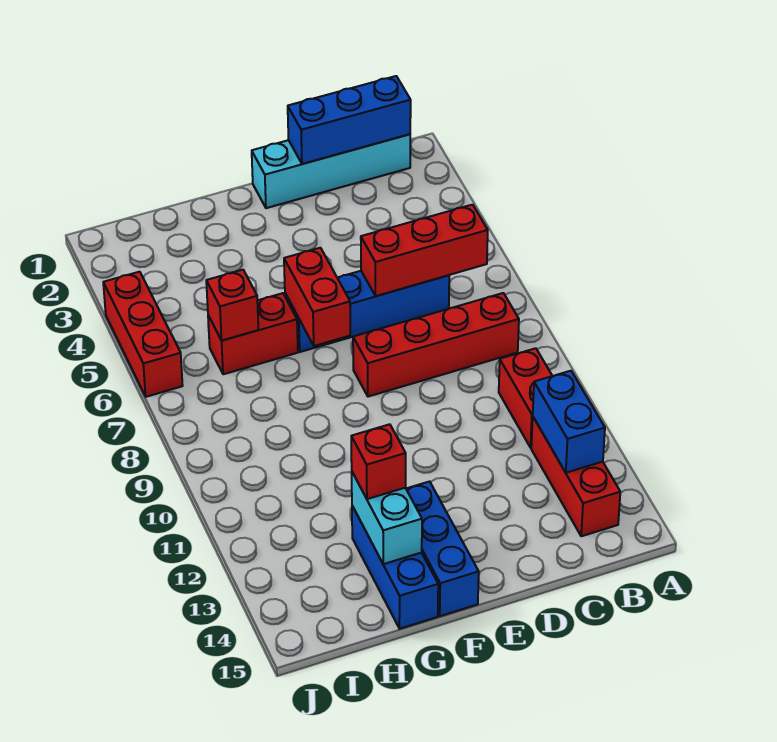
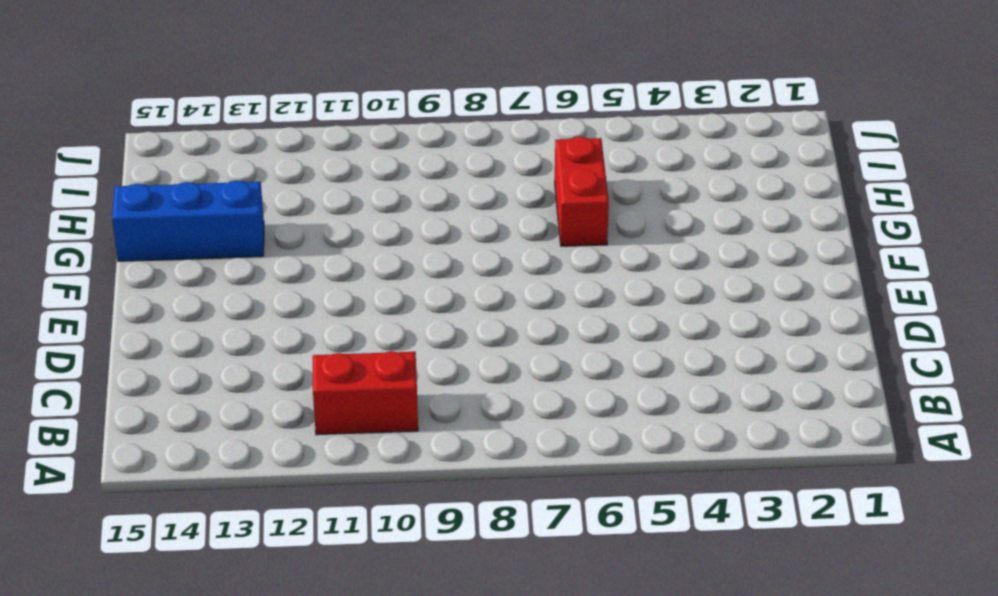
none -> cyan brick B1:E1 level 1
none -> red brick B8:E8 level 1
none -> red brick B12:B14 level 1

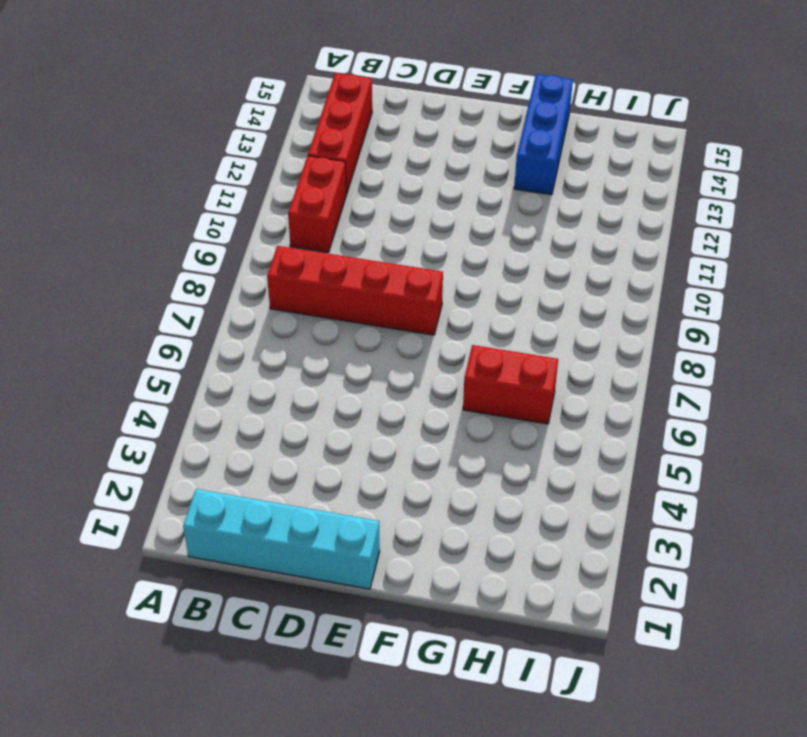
none -> blue brick C6:F6 level 1
none -> blue brick F13:F15 level 1
none -> red brick J4:J6 level 1

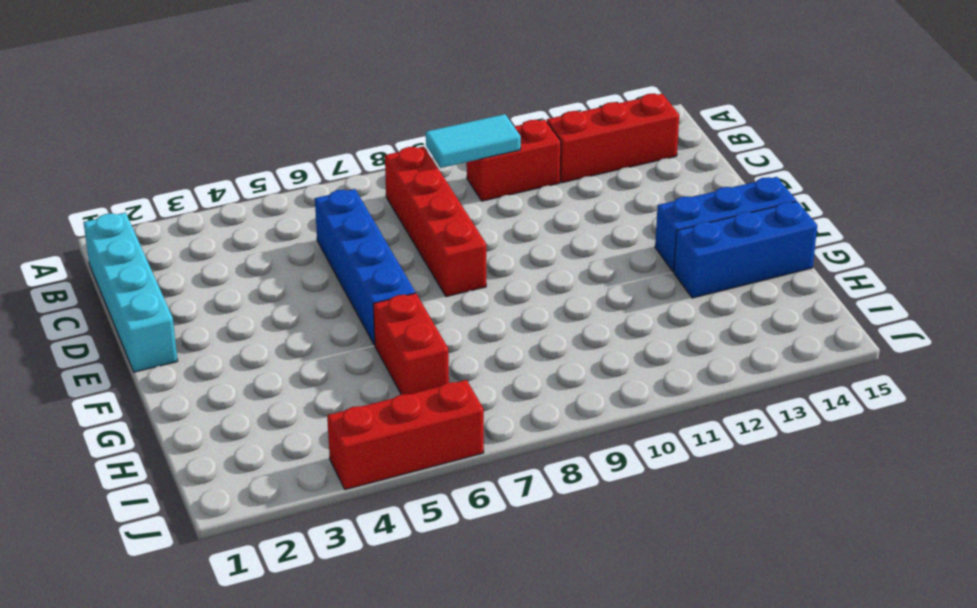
cyan tile B9:B10 level 2 -> none
none -> blue brick B1:D1 level 2
none -> red brick B6:D6 level 2
none -> blue brick B12:B13 level 2

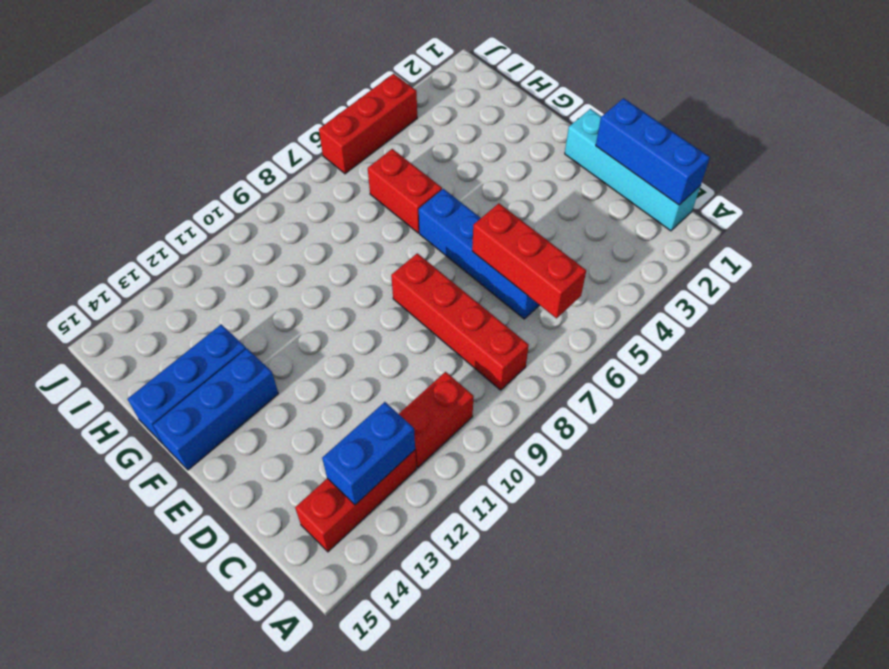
none -> red brick F6:F7 level 2
none -> cyan brick G13:G14 level 2
none -> red brick H6 level 2

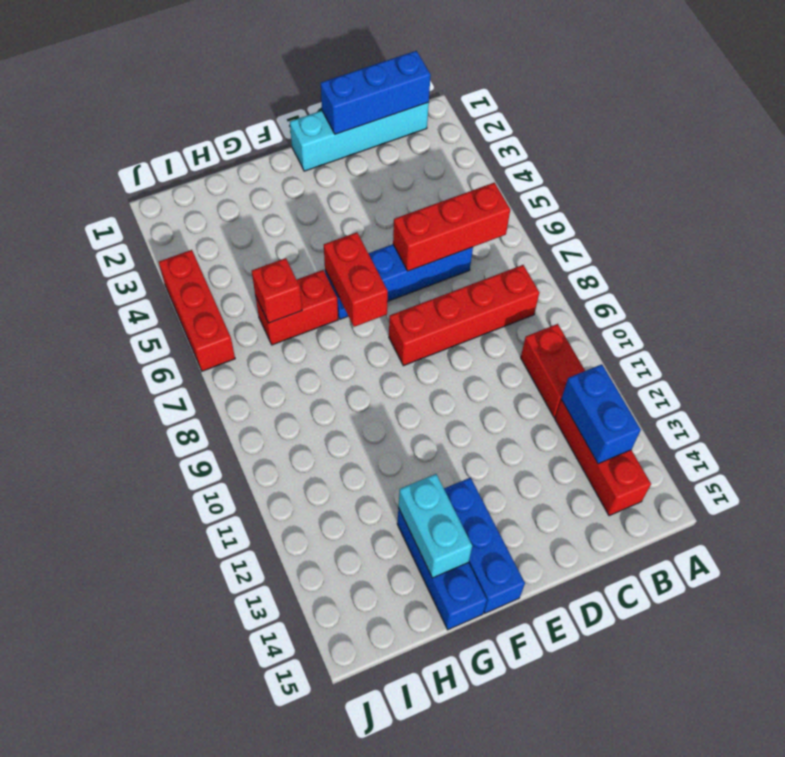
none -> red brick G13 level 3

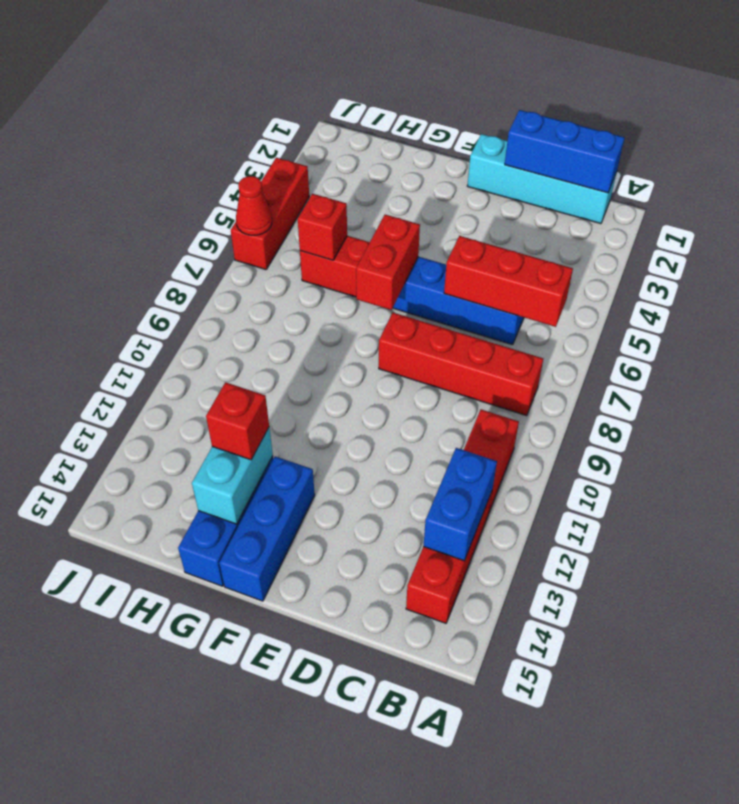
red cone J6 level 2 -> none

